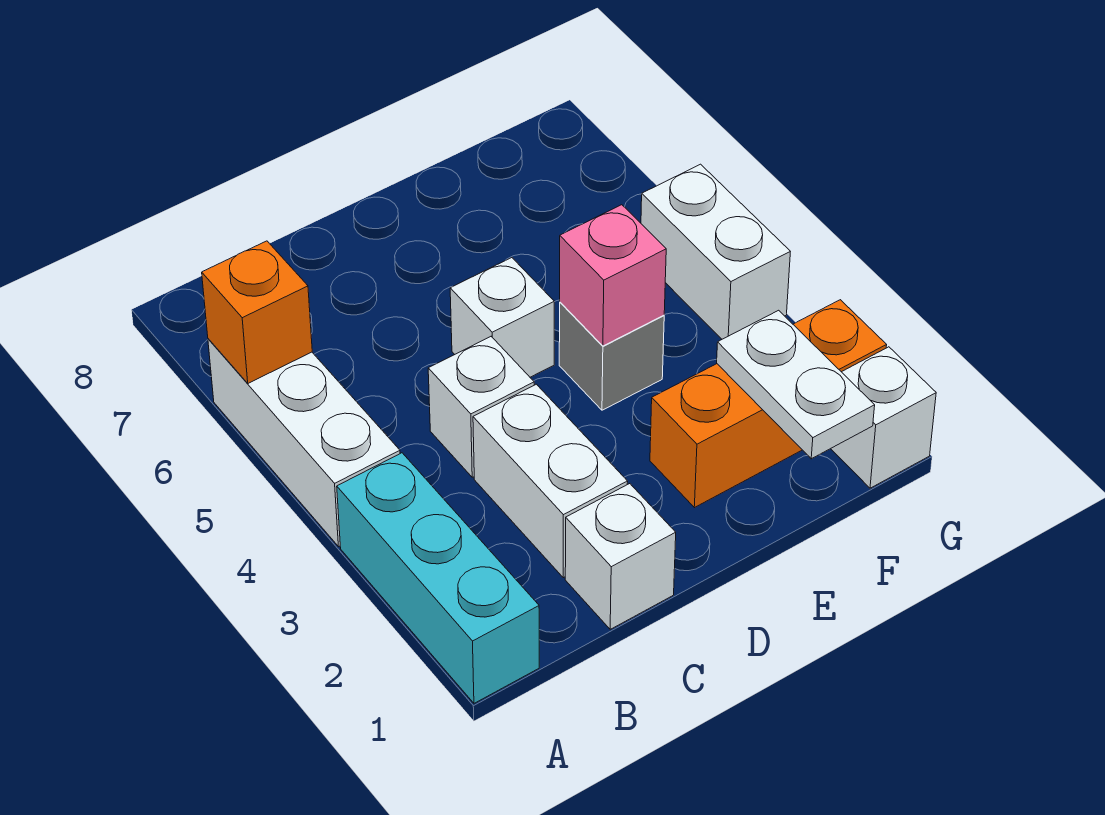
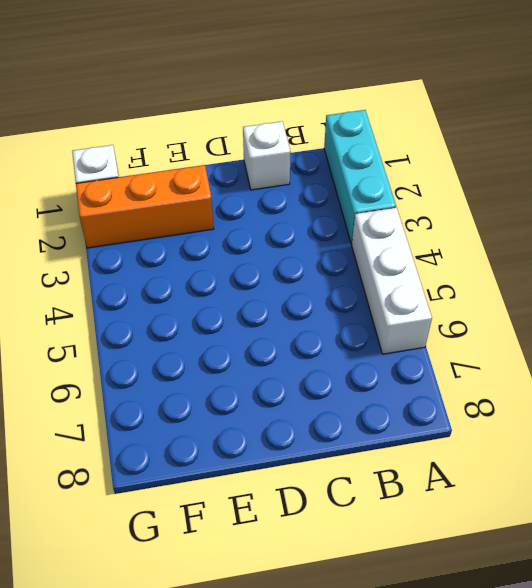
none -> white brick C2:C3 level 1
none -> white brick C4 level 1
none -> white brick D5 level 1

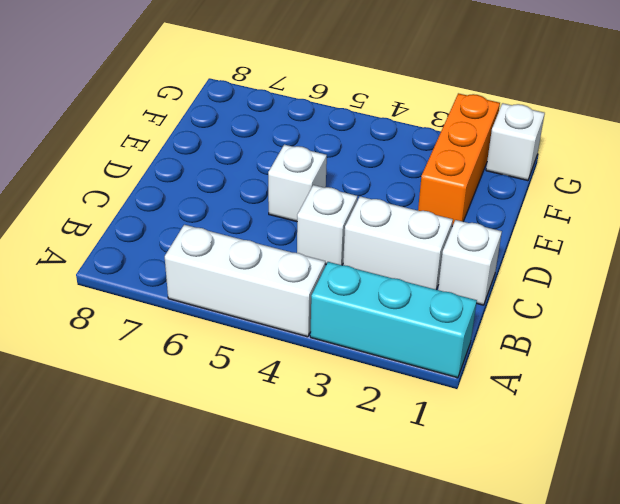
none -> grey brick E4 level 1
none -> white brick G4:G5 level 1
none -> orange brick A6 level 2

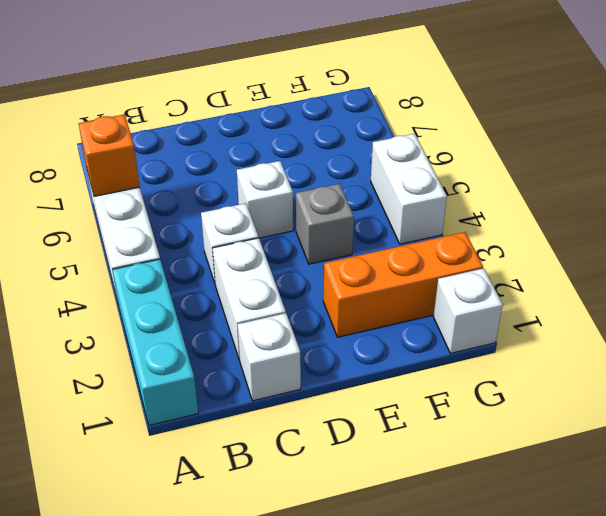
none -> pink brick E4 level 2
none -> white plate F1:F2 level 2

